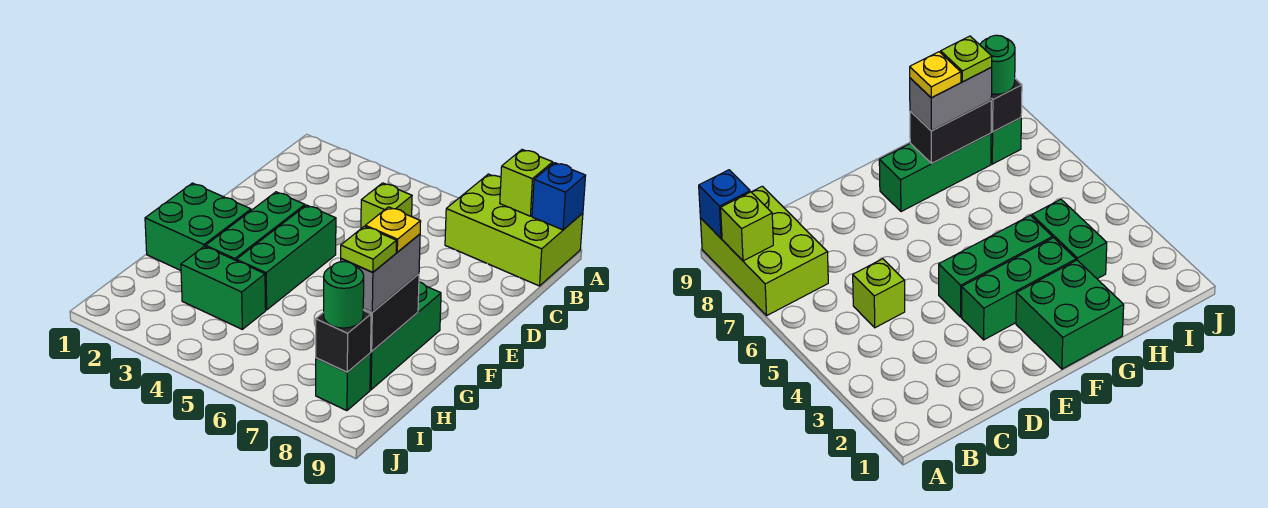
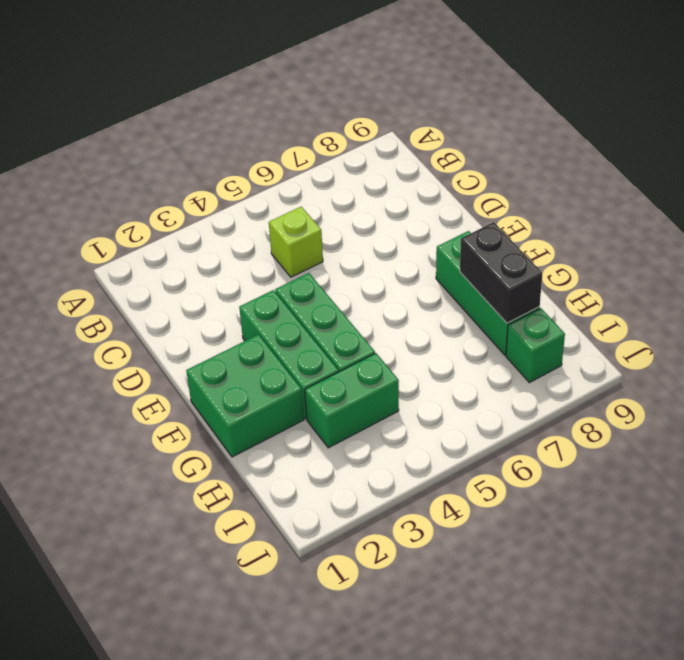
none -> lime brick A7:B9 level 1
none -> lime brick A8 level 2
none -> blue brick A9 level 2

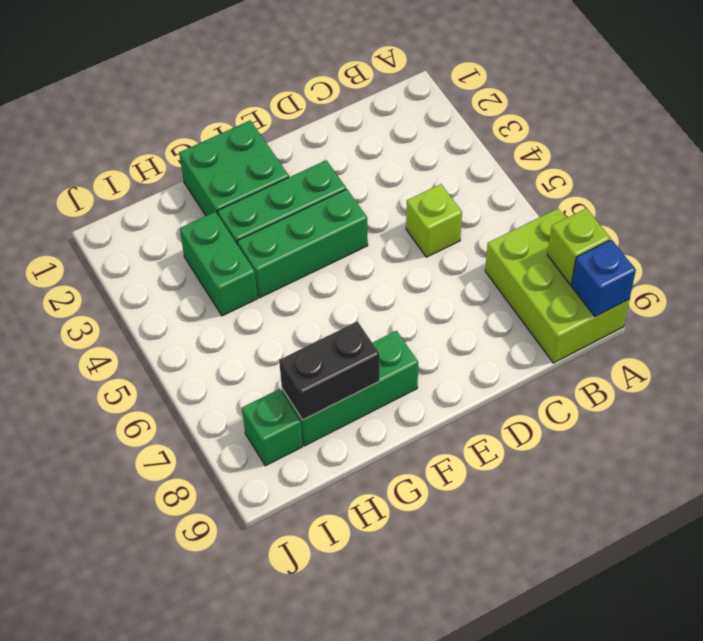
none -> black brick I8 level 2
none -> grey brick G8:H8 level 3
none -> green round brick I8 level 3

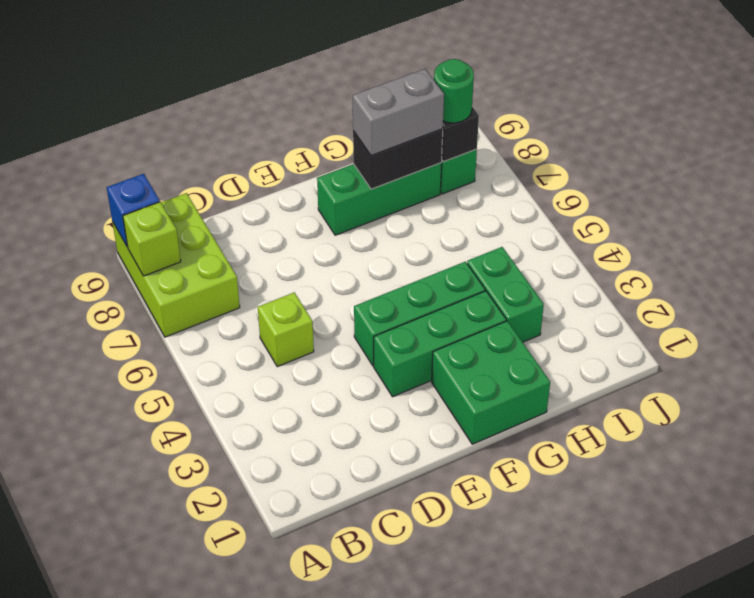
none -> yellow plate G8 level 4
none -> lime plate H8 level 4

